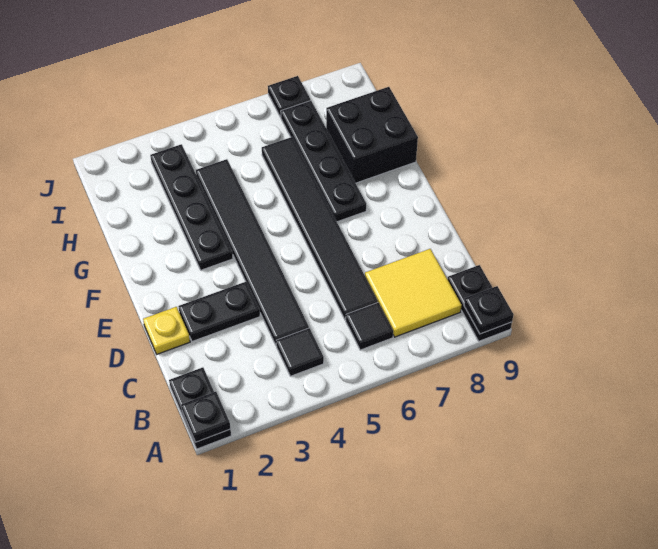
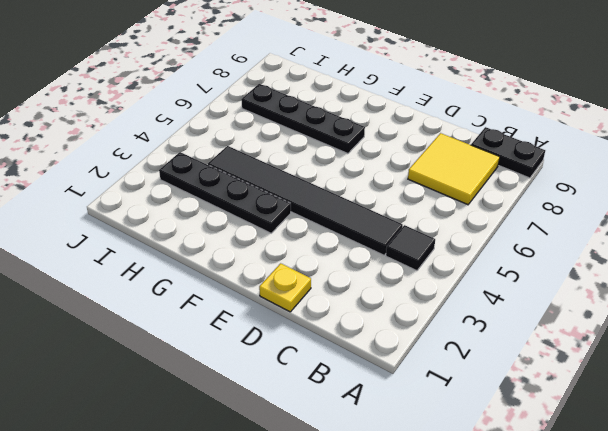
none -> black plate A1:B1 level 1
none -> black tile B6 level 1
none -> black tile C6:H6 level 1

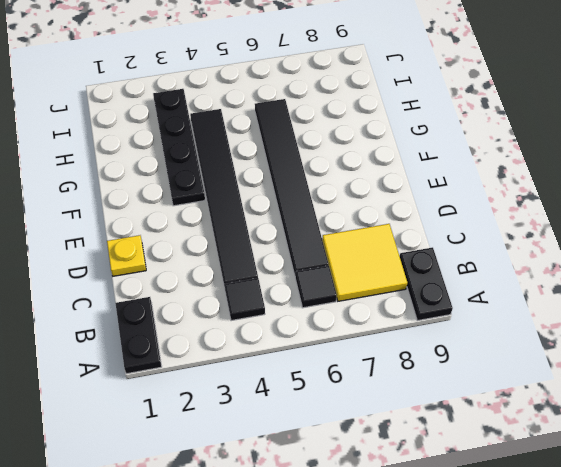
none -> black plate D2:D3 level 1
none -> black plate F7:I7 level 1
none -> black brick G8:H9 level 1

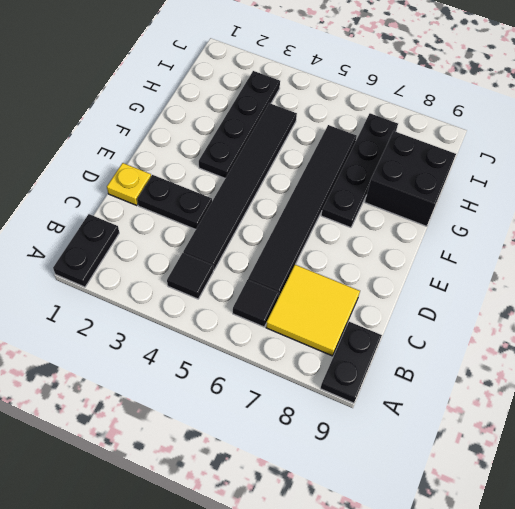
none -> black plate J7 level 1
none -> black plate A1 level 2
none -> black plate A9 level 2

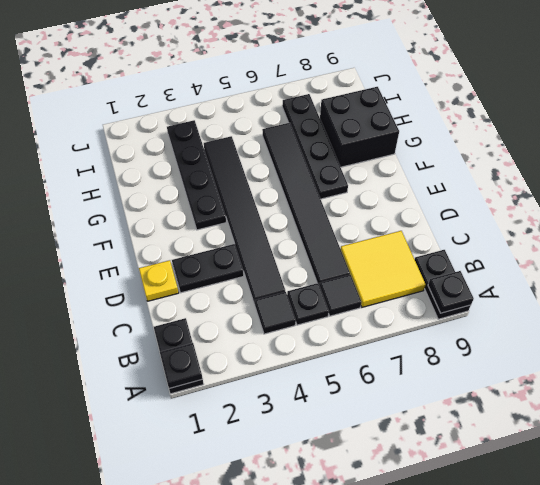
black plate B5 level 1 -> black plate J7 level 1

